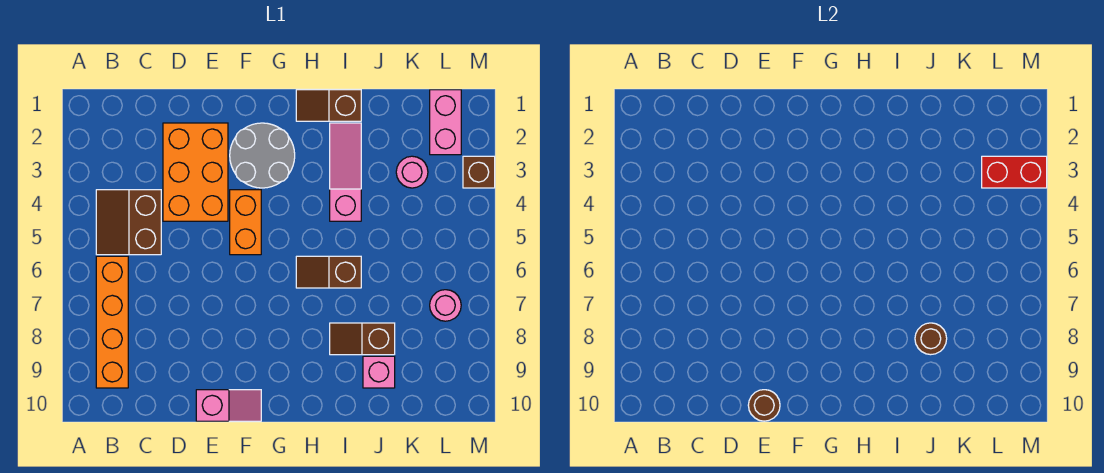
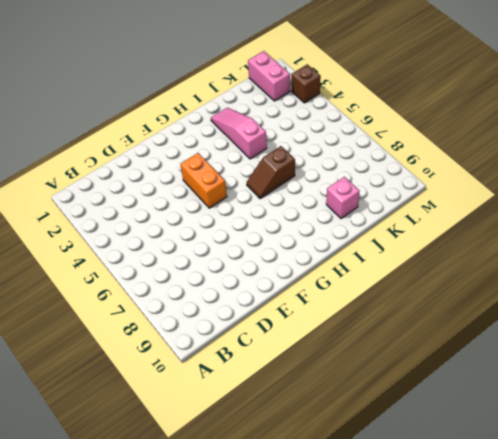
none -> brown slope B4:C5 level 1 top C
none -> orange brick B6:B9 level 1
none -> orange brick D2:E4 level 1

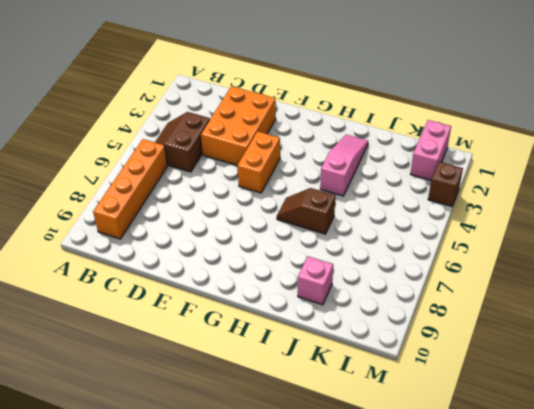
none -> pink slope E10:F10 level 1 top E
none -> grey round brick F2:G3 level 1
none -> brown slope H1:I1 level 1 top I

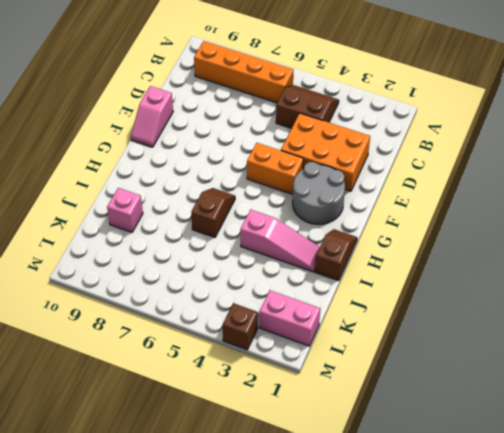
none -> brown slope I8:J8 level 1 top J
none -> pink round brick K3 level 1
none -> pink round brick L7 level 1

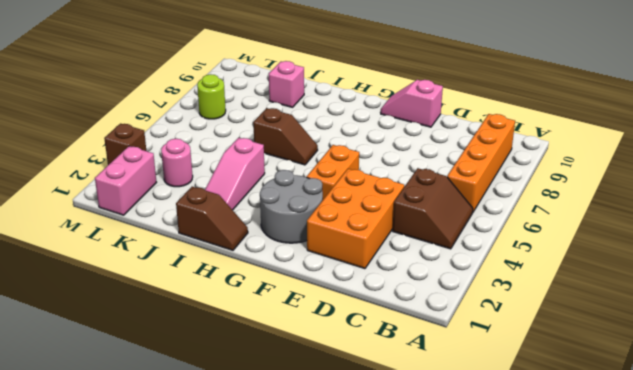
lime round brick L7 level 1 -> pink round brick L7 level 1
none -> brown slope I8:J8 level 1 top J
none -> brown round brick E10 level 2
none -> brown round brick J8 level 2

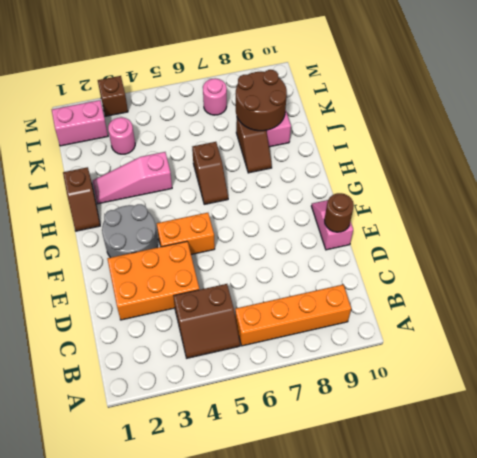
brown round brick J8:K9 level 2 -> brown round brick J8 level 2
none -> red brick L3:M3 level 2

